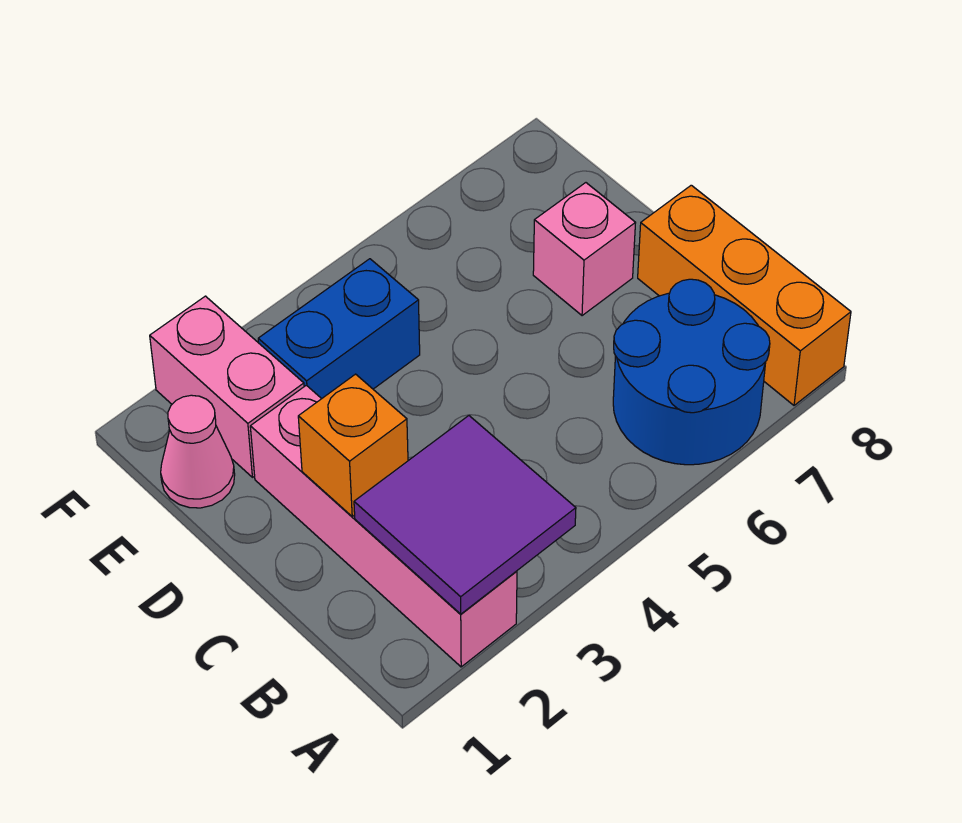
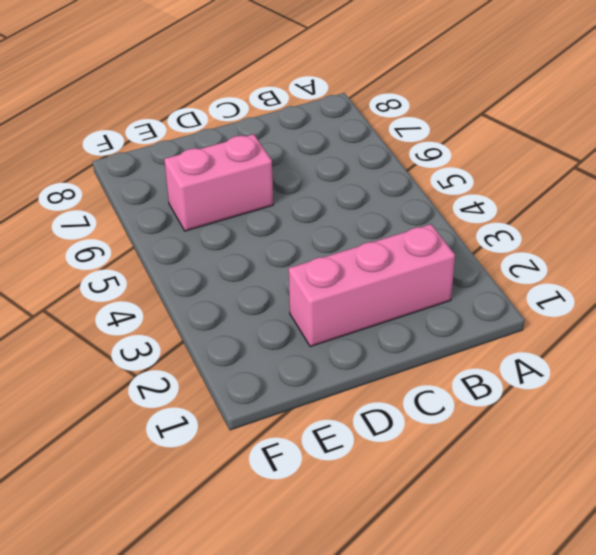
pink brick B2:D2 level 1 -> pink brick A2:D2 level 1
pink brick D6:E6 level 1 -> pink brick E2:F2 level 1
none -> blue round brick A6:B7 level 1
none -> orange brick A8:C8 level 1

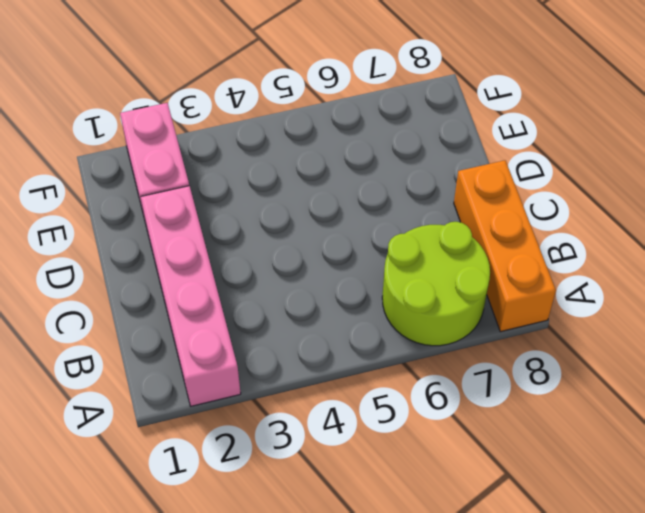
lime round brick A6:B7 level 1 -> blue round brick A6:B7 level 1
none -> pink brick D7 level 1
none -> pink cone E1 level 1

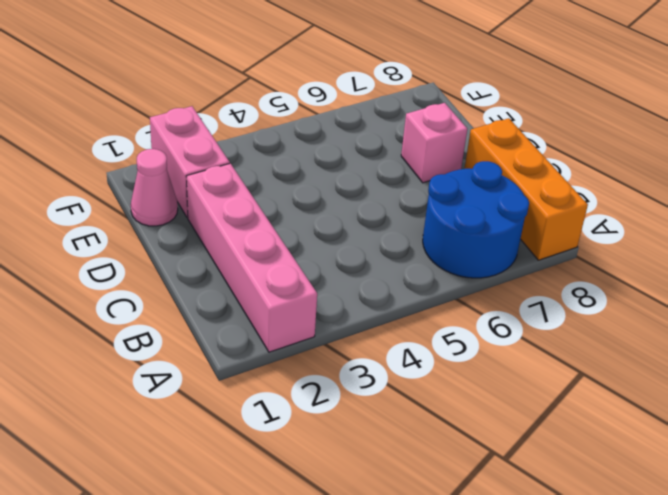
none -> blue brick E3:E4 level 1
none -> purple tile A2:B3 level 2

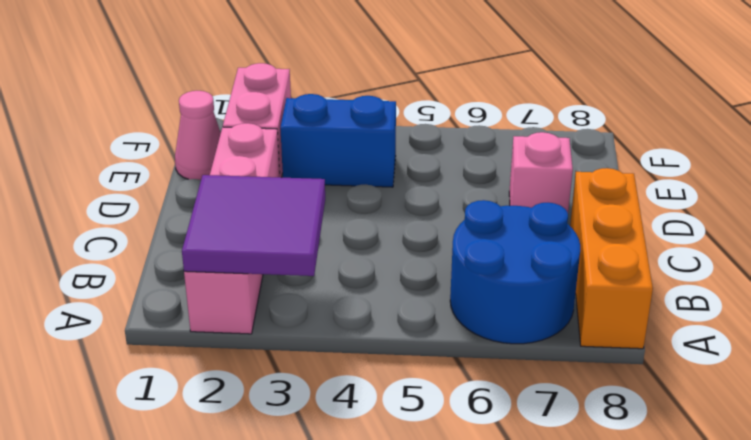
none -> orange brick C2 level 2

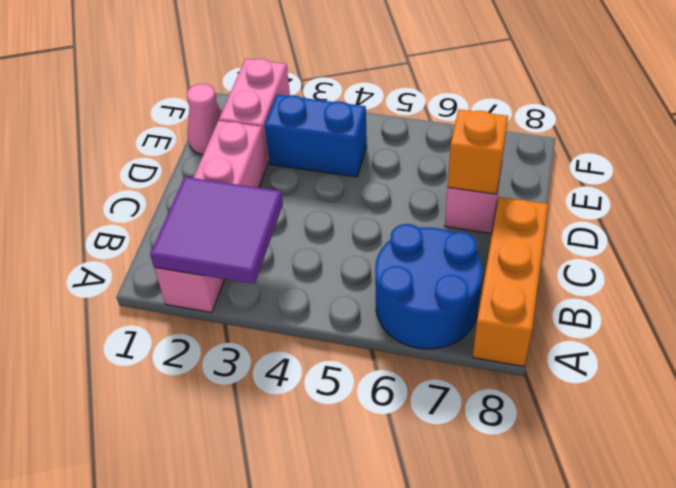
orange brick D7 level 2 -> orange brick C2 level 2

